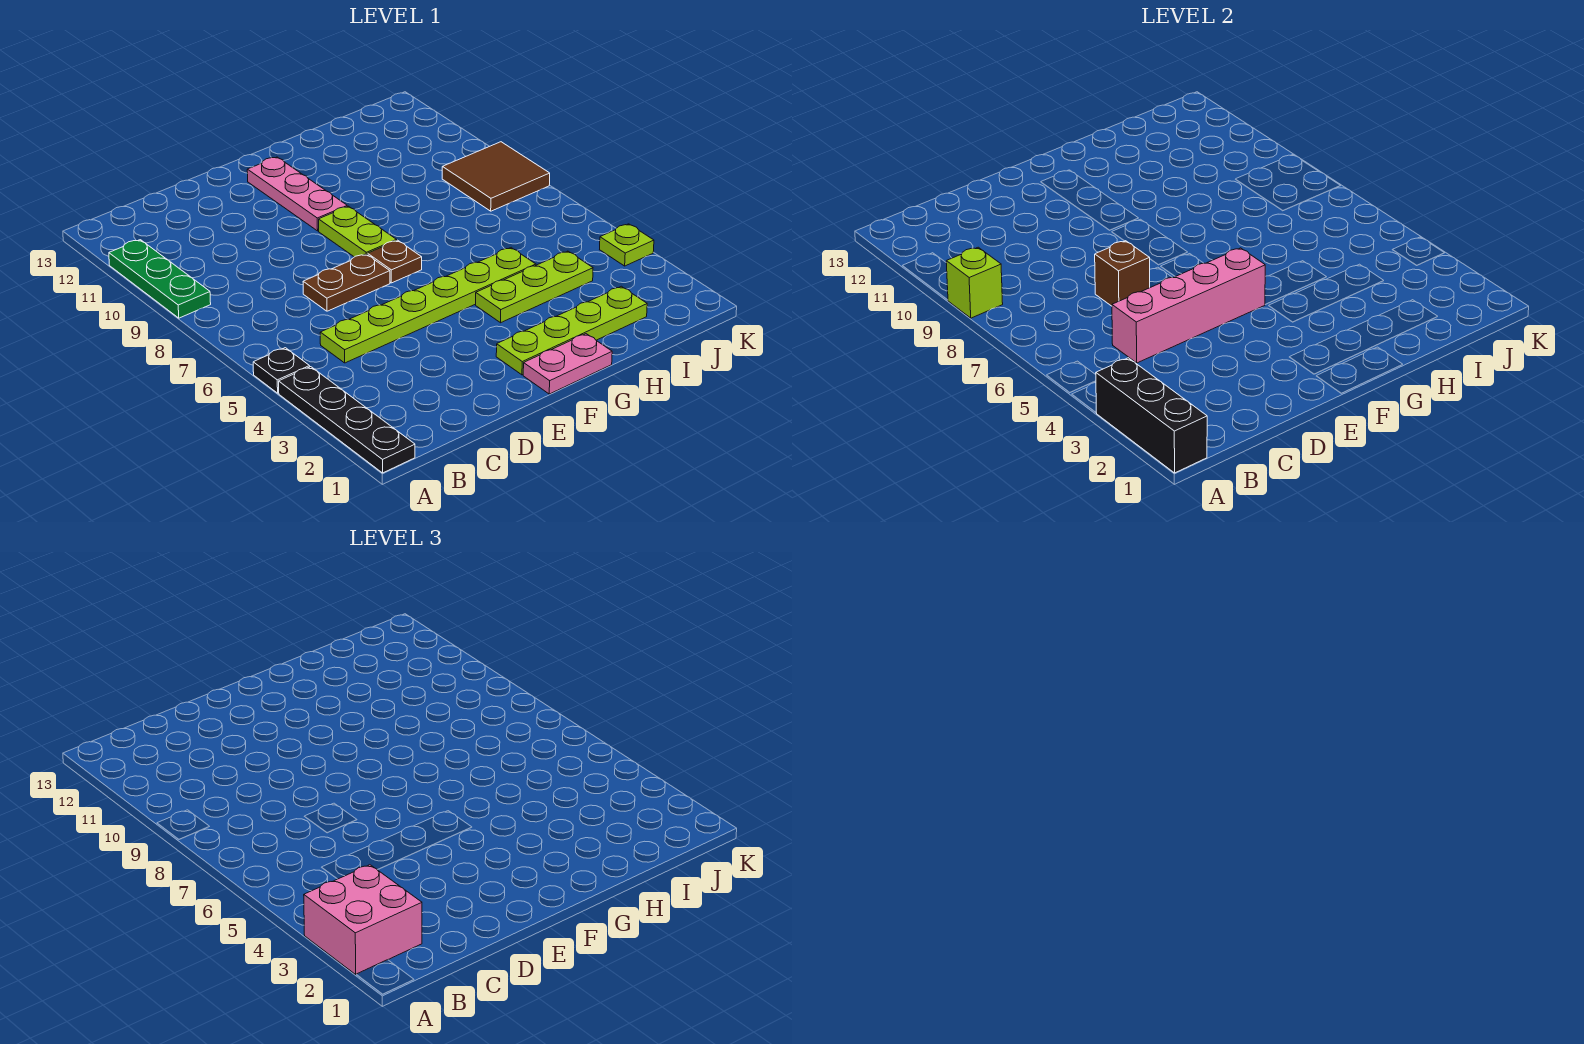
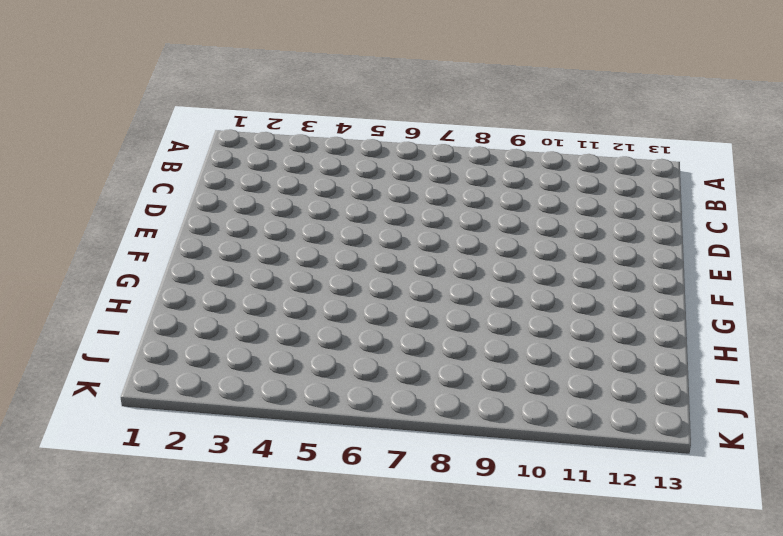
none -> black plate A1:A4 level 1
none -> black plate A5 level 1
none -> green plate A9:A11 level 1

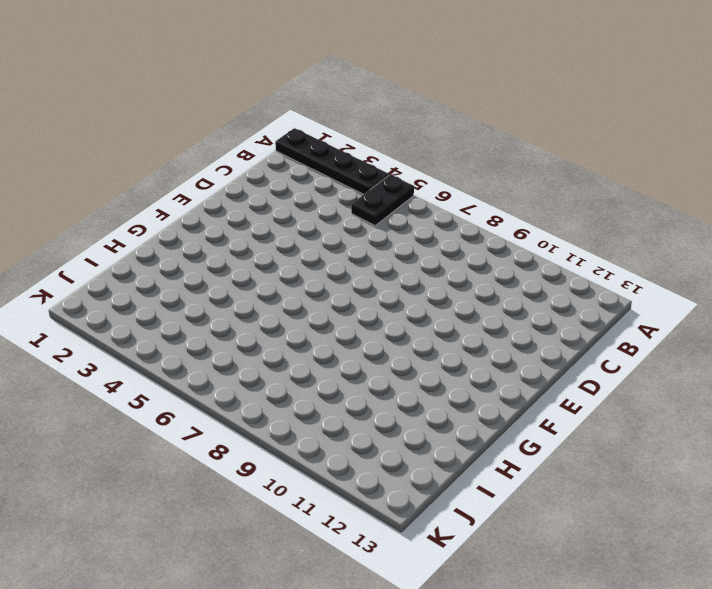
black plate A5:B5 level 1 -> black plate A5 level 1
none -> green plate A9:A11 level 1
none -> lime plate C5:H5 level 1
none -> brown plate D7:E7 level 1

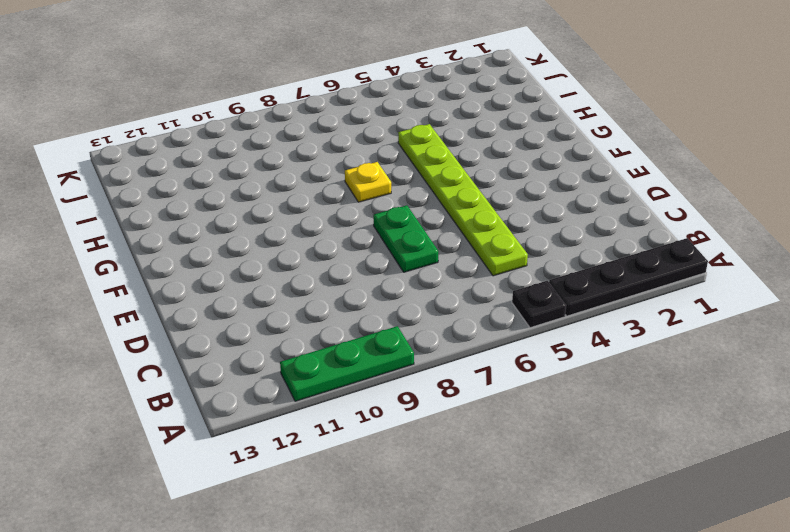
green plate D7:E7 level 1 -> brown plate D7:E7 level 1
yellow plate G7 level 1 -> none
none -> pink plate F1:G1 level 1
none -> lime plate F2:I2 level 1
none -> brown plate F7 level 1

